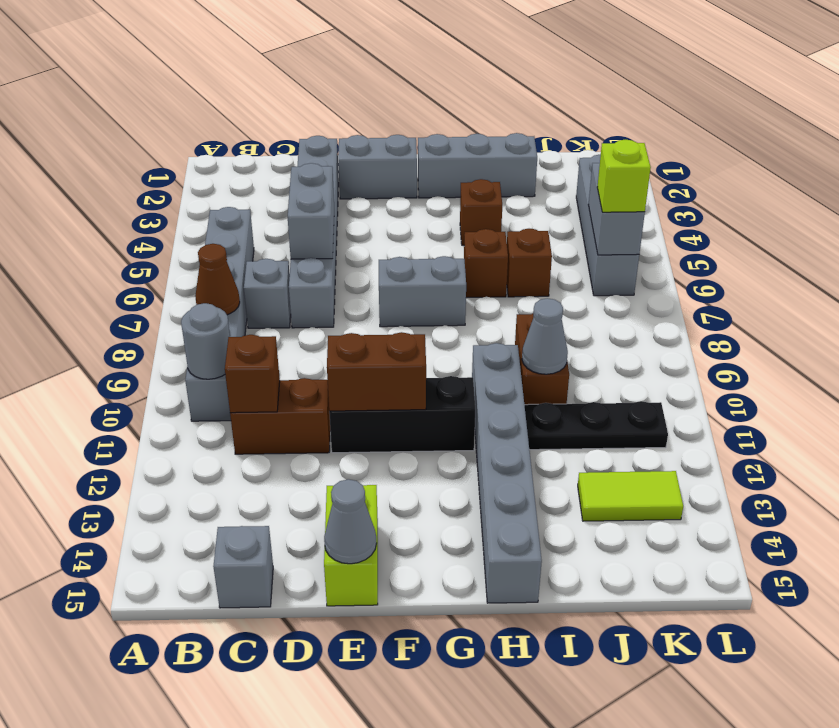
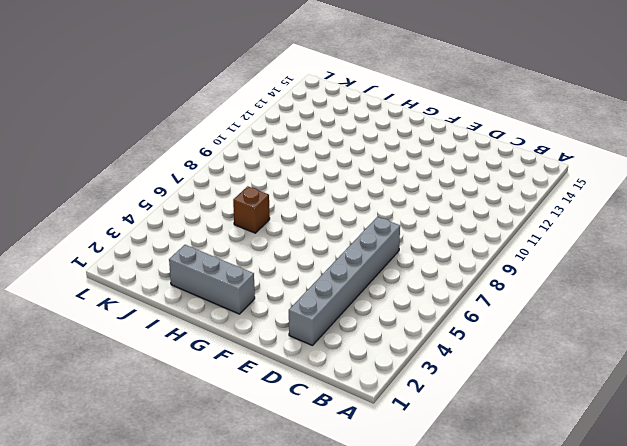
none -> grey brick B5:B10 level 1
none -> grey brick C7 level 1
none -> brown brick C11:D11 level 1

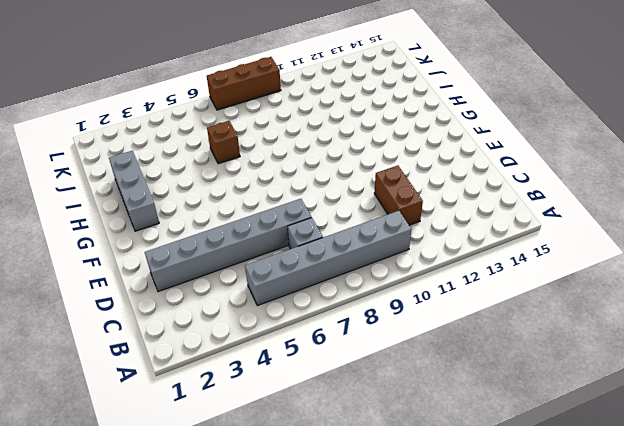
brown brick L7:L9 level 1 -> none
none -> grey brick C15 level 1
none -> grey brick E2:F2 level 1
none -> black brick E11:G11 level 1

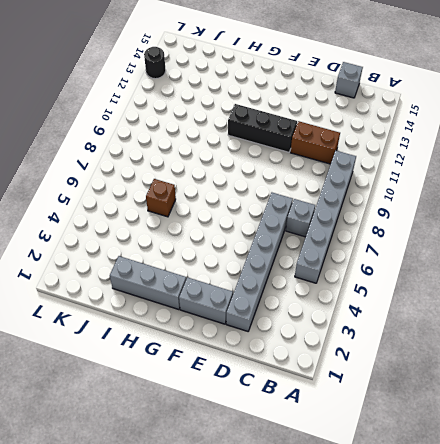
black round brick L13 level 1 -> none
none -> lime brick E14:E15 level 1
none -> grey brick F7:G7 level 1
none -> brown brick H4 level 1

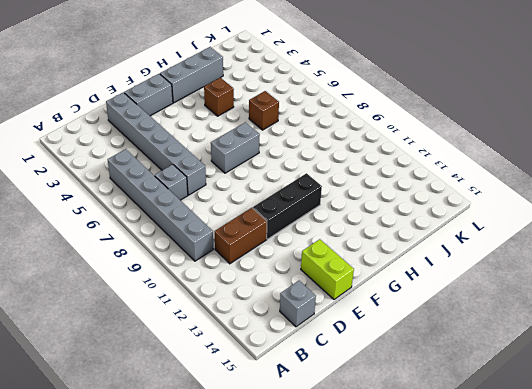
none -> brown brick H6 level 1
none -> grey brick H10:H15 level 1
none -> brown brick I9:I10 level 1

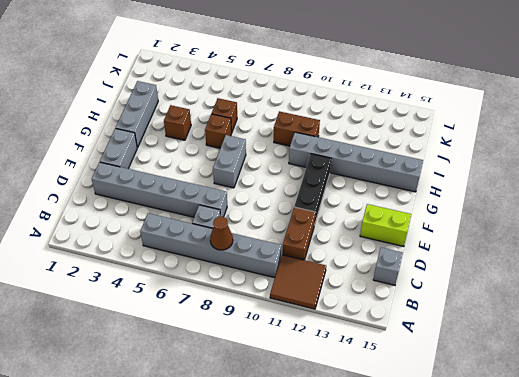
brown tile A11:B12 level 1 -> none
none -> black plate I11:K11 level 1
none -> lime tile J13:K13 level 1
none -> grey brick K3:K6 level 1

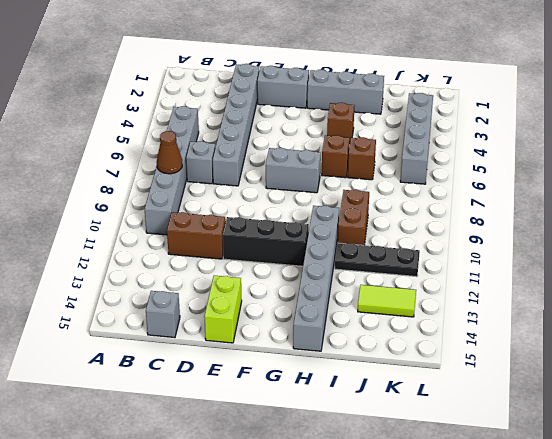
none -> grey round brick B10 level 2
none -> brown brick C11 level 2
none -> grey brick D5:D6 level 2

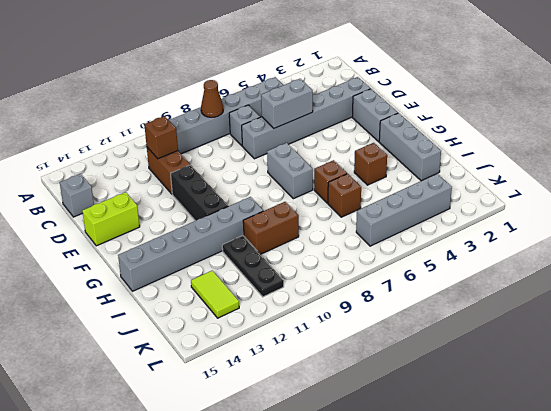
none -> grey round brick B10 level 2
none -> brown brick E11:F11 level 2
none -> grey cone E15 level 2

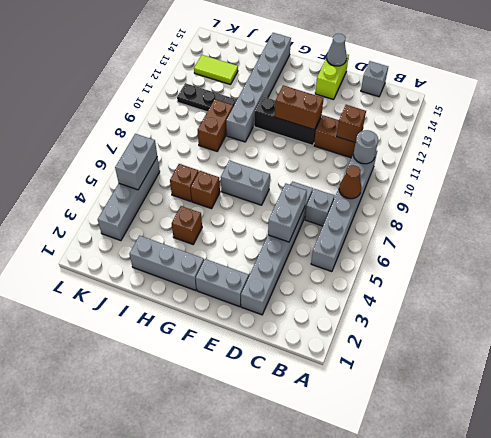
none -> grey cone I10 level 2
none -> lime brick K6 level 3

